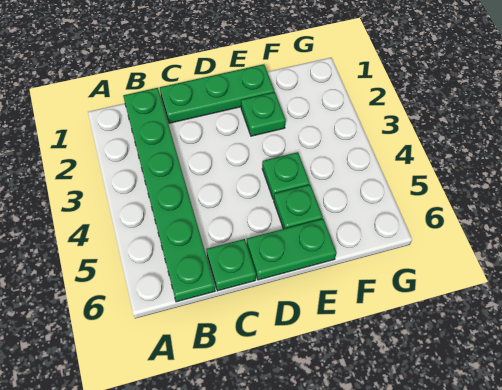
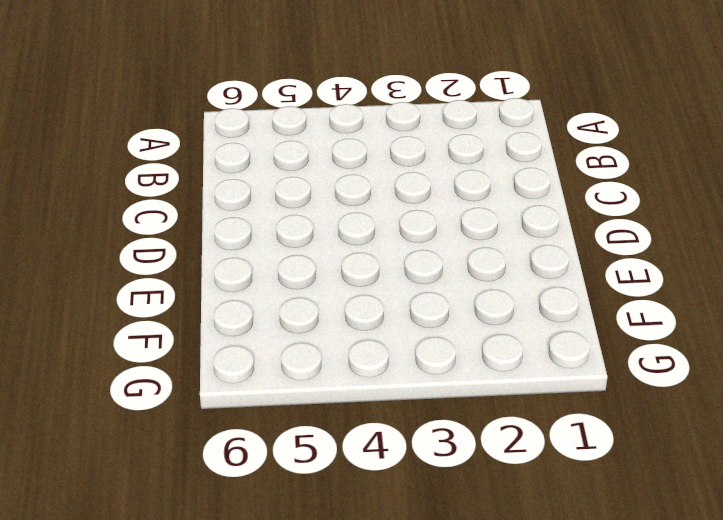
none -> green plate B1:B6 level 1
none -> green plate C1:E1 level 1

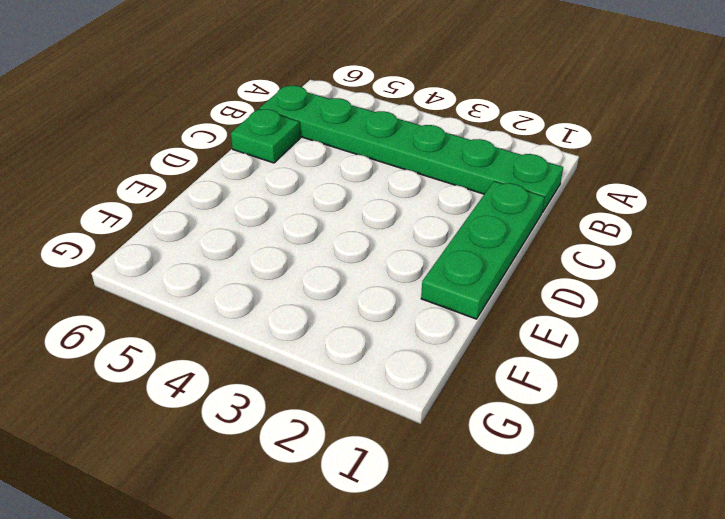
none -> green plate D6:E6 level 1
none -> green plate E2 level 1

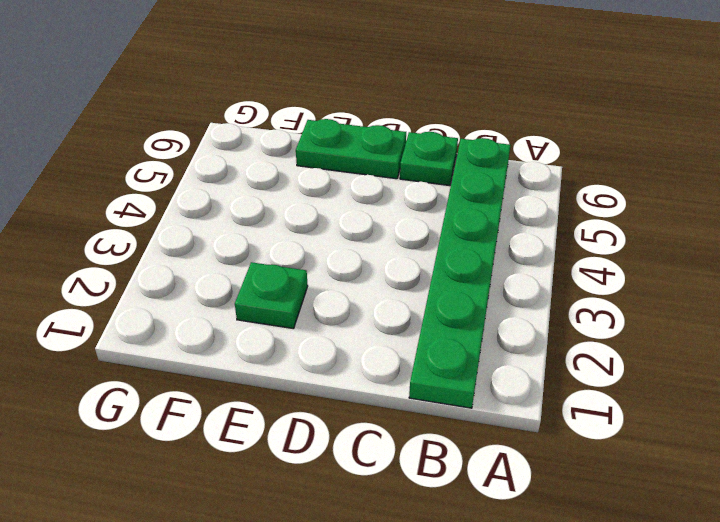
none -> green plate C1:E1 level 1
none -> green plate E4 level 1

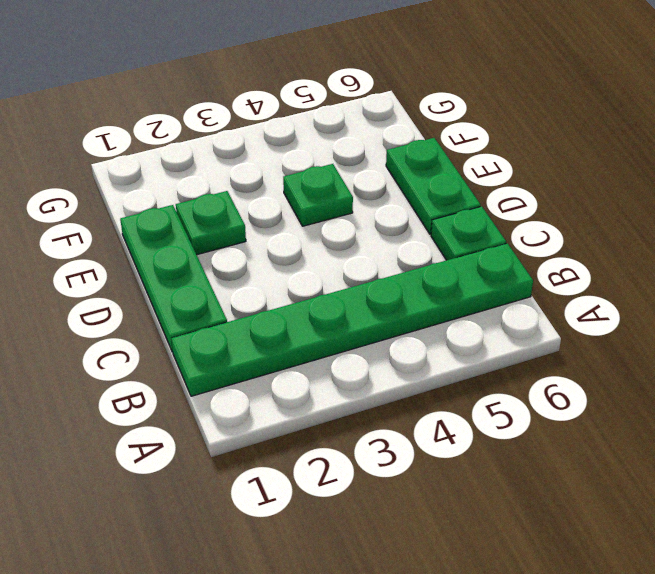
none -> green plate E5 level 1

